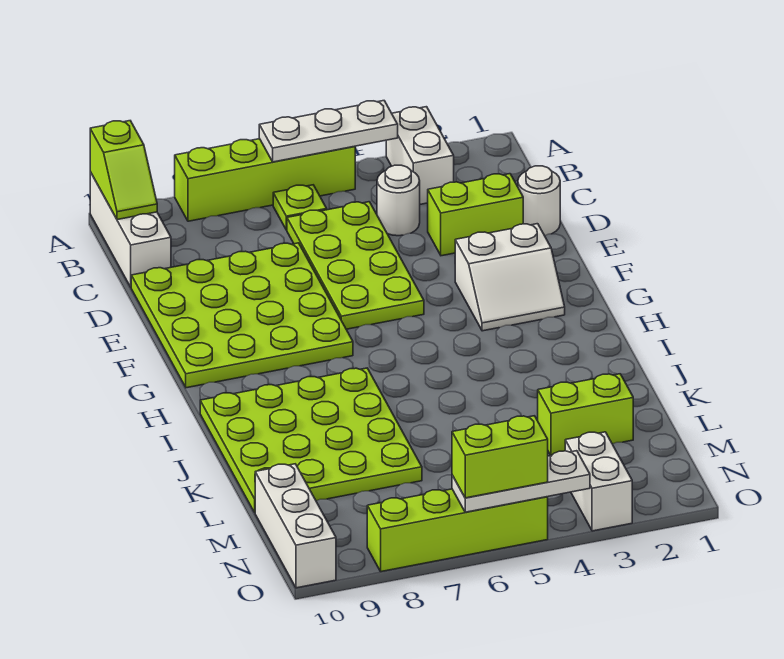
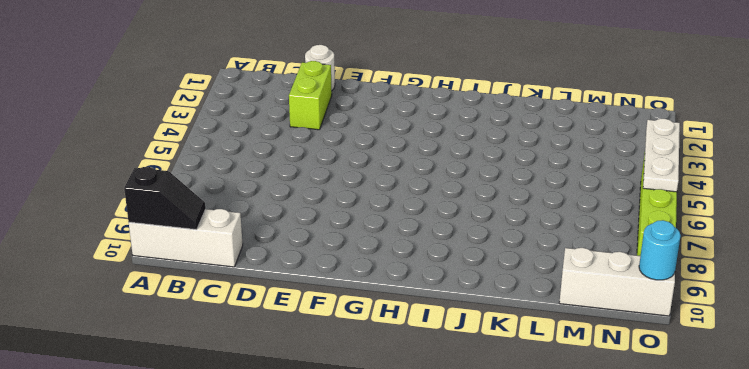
black slope A10:B10 level 2 top A -> lime slope A10:B10 level 2 top A
cyan round brick O10 level 2 -> none
none -> white brick A3:B3 level 1
none -> lime brick A5:A8 level 1
none -> lime plate B6 level 1

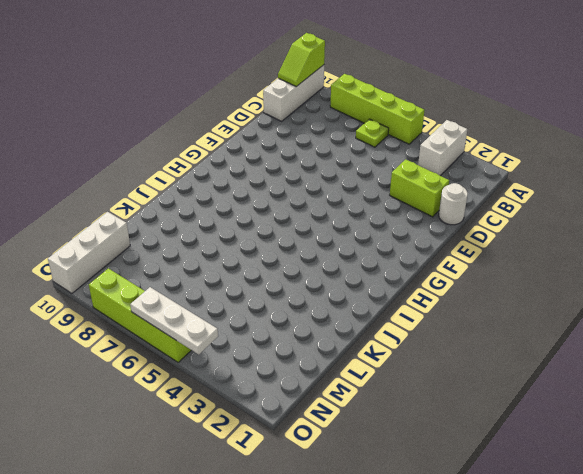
none -> white round brick C4 level 1
none -> lime plate C5:F6 level 1
none -> lime plate D7:G10 level 1

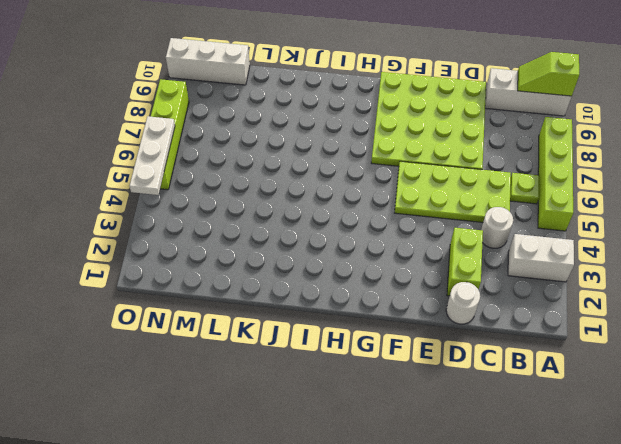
none -> white slope F2:G3 level 1 top F
none -> lime plate I7:L10 level 1
none -> lime brick L2:L3 level 1

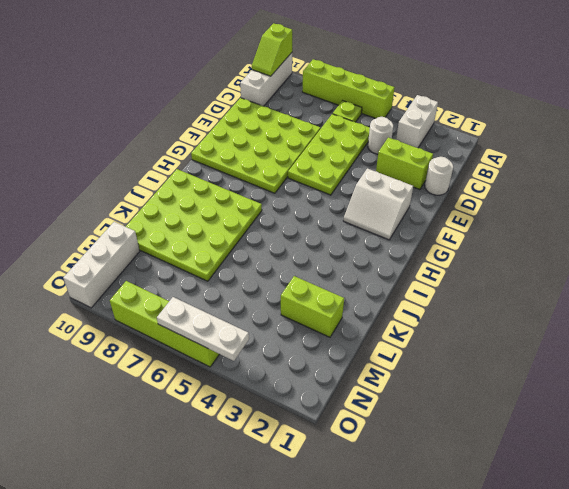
none -> white brick N3:O3 level 1
none -> white plate A4:A6 level 2
none -> lime brick O5:O6 level 3

